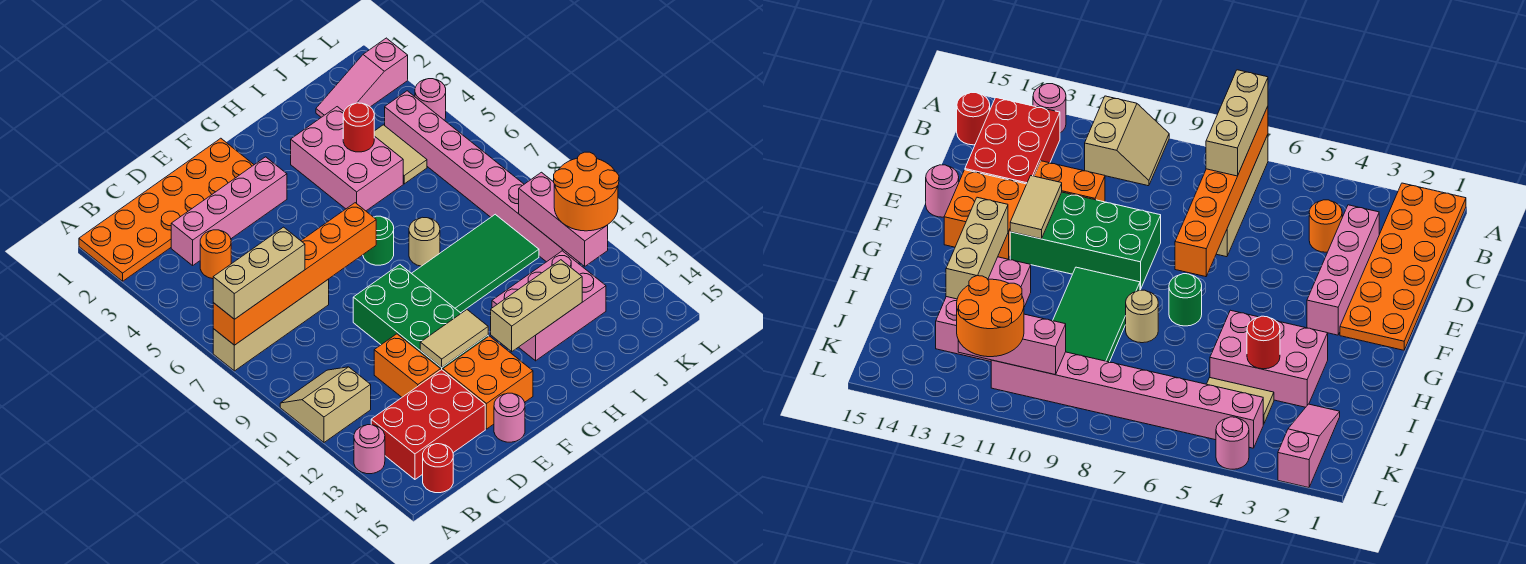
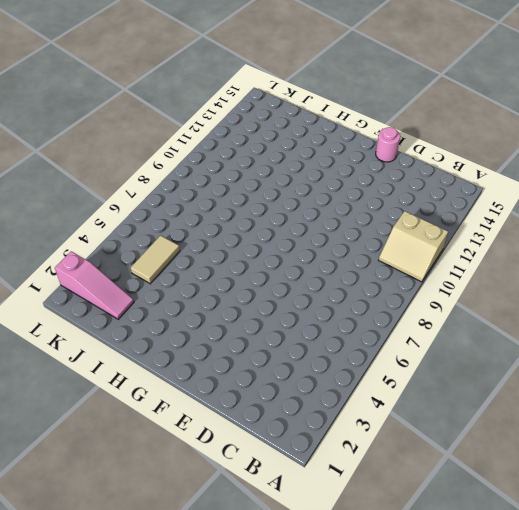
none -> orange plate A1:F2 level 1
none -> tan brick A7:D7 level 1
none -> pink round brick A13 level 1

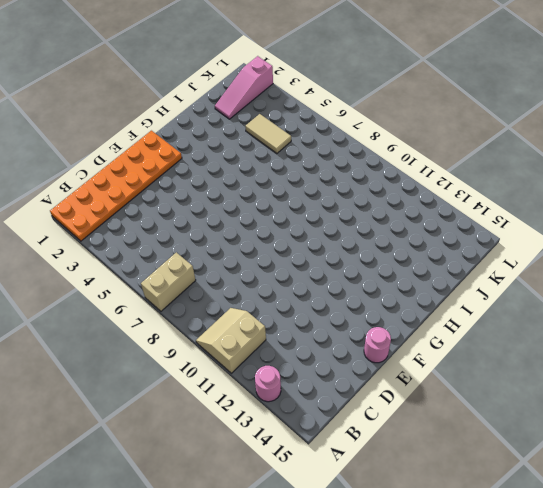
tan brick A7:B7 level 1 -> tan brick A7:D7 level 1
none -> red brick B13:D14 level 1
none -> red round brick B15 level 1
none -> pink brick C3:F3 level 1

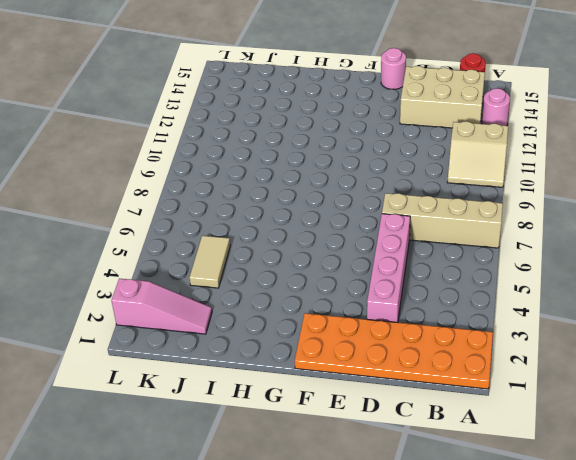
tan brick B13:D14 level 1 -> red brick B13:D14 level 1
pink brick D3:D6 level 1 -> pink brick C3:F3 level 1
none -> orange round brick C4 level 1
none -> orange brick D11:D12 level 1
none -> green brick E9:F12 level 1

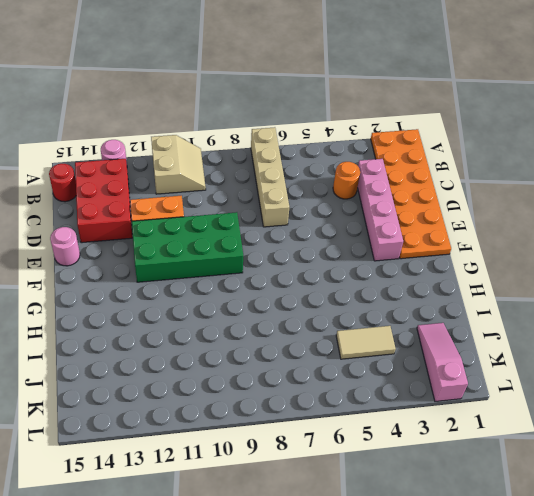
none -> orange brick E13:F14 level 1
none -> green round brick G7 level 1
none -> green tile G9:J10 level 1

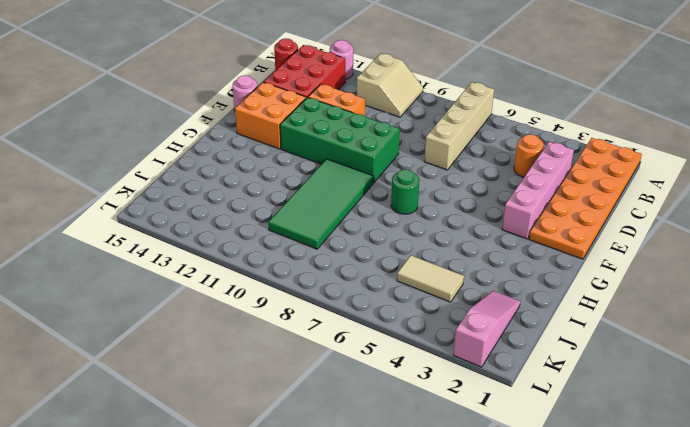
none -> pink brick H3:I5 level 1
none -> tan round brick H8 level 1
none -> pink brick H12:J13 level 1

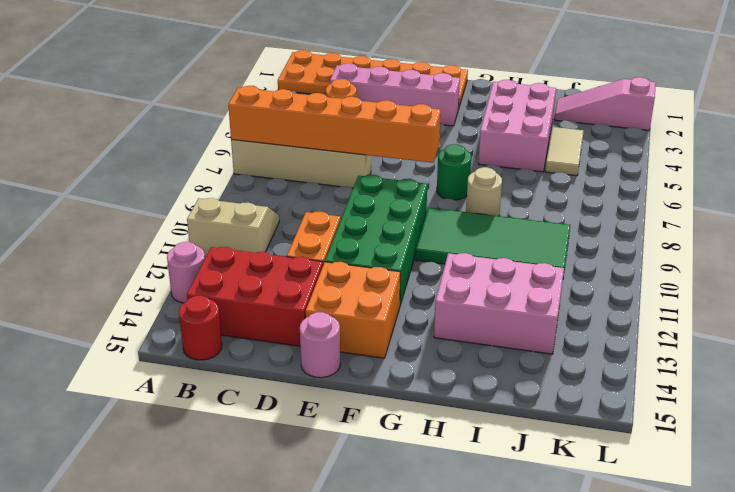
none -> pink brick K4:K11 level 1
none -> pink round brick L4 level 1
none -> tan tile E12:F12 level 2

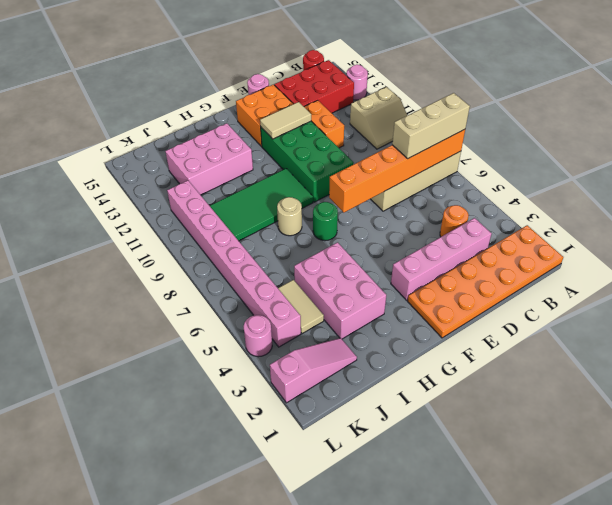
none -> tan brick G13:I13 level 2
none -> red round brick I4 level 2
none -> pink brick K10:K12 level 2

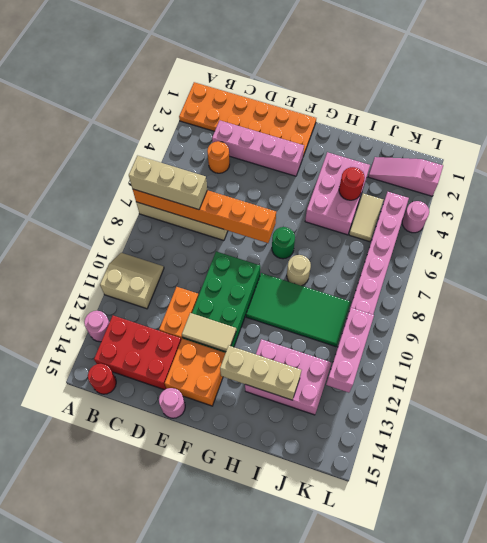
none -> orange round brick K11:L12 level 3

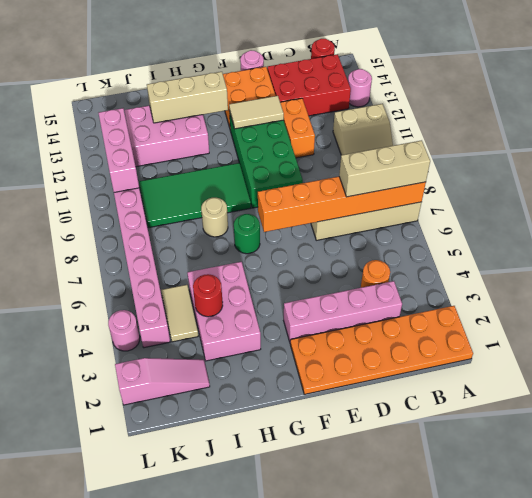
none -> orange round brick K11:L12 level 3

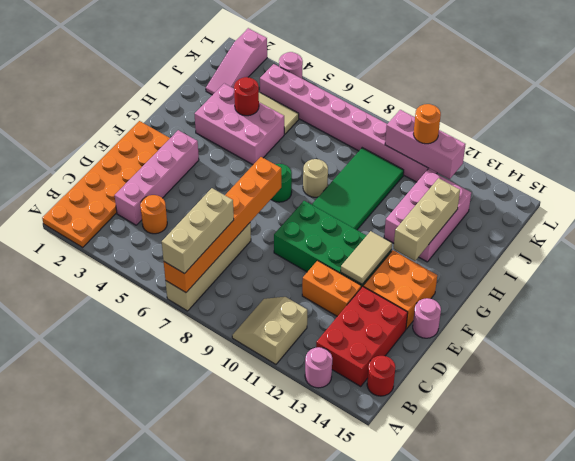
orange round brick K11 level 3 -> orange round brick K11:L12 level 3

